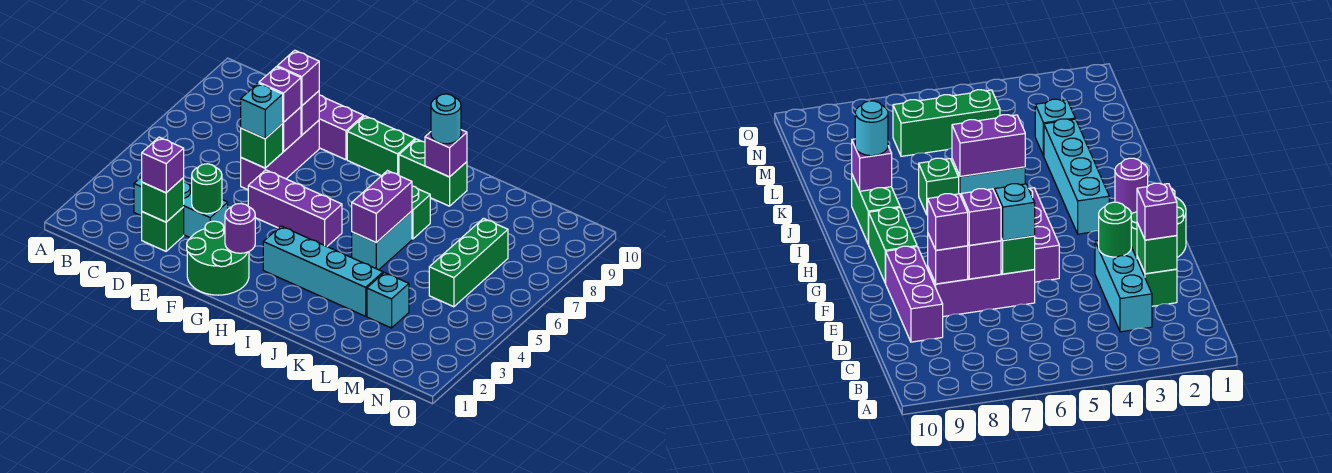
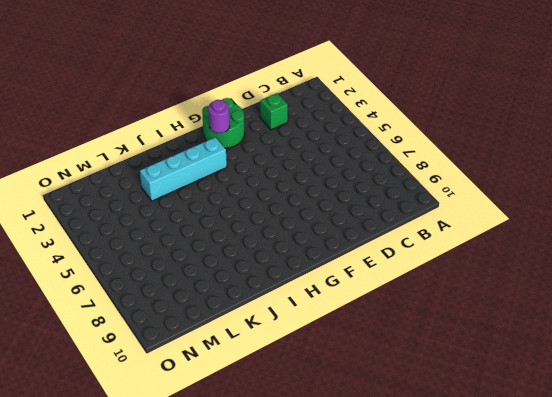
none -> cyan brick C3:E3 level 1
none -> purple brick D9:F9 level 1
none -> purple brick E6:E8 level 1

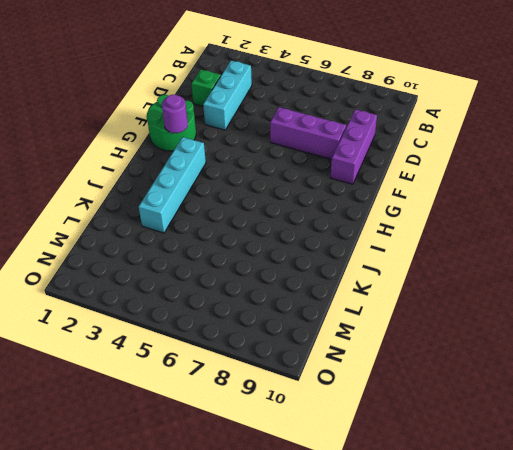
none -> purple brick F5:H5 level 1
none -> green brick G9:H9 level 1
none -> green brick I9:J9 level 1

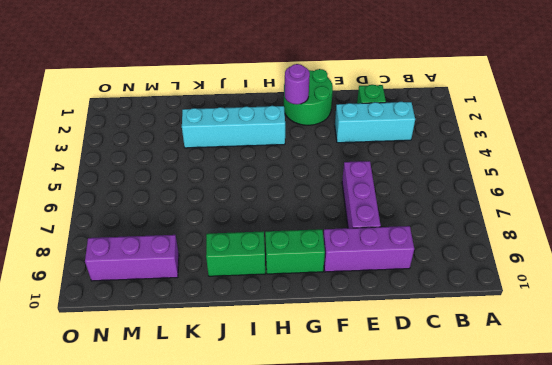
purple brick L9:N9 level 1 -> purple brick F5:H5 level 1
none -> cyan brick J5:J6 level 1
none -> green brick J7 level 1
none -> cyan brick L3 level 1

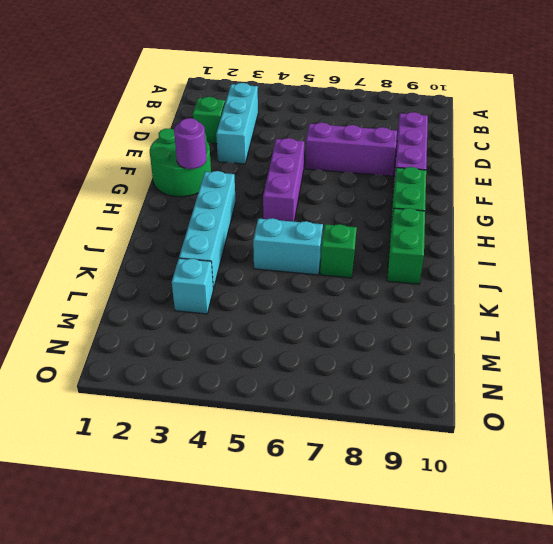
none -> green brick M5:M7 level 1
none -> green brick D2 level 2
none -> green round brick E3 level 2

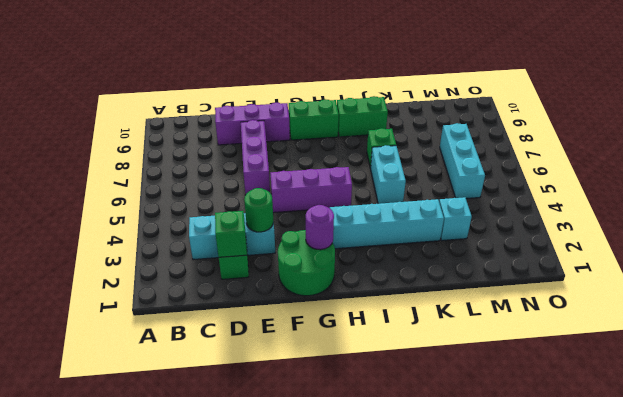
cyan brick M5:M7 level 1 -> green brick M5:M7 level 1
none -> green brick E6 level 2
none -> purple brick E7 level 2
none -> purple brick E8 level 2

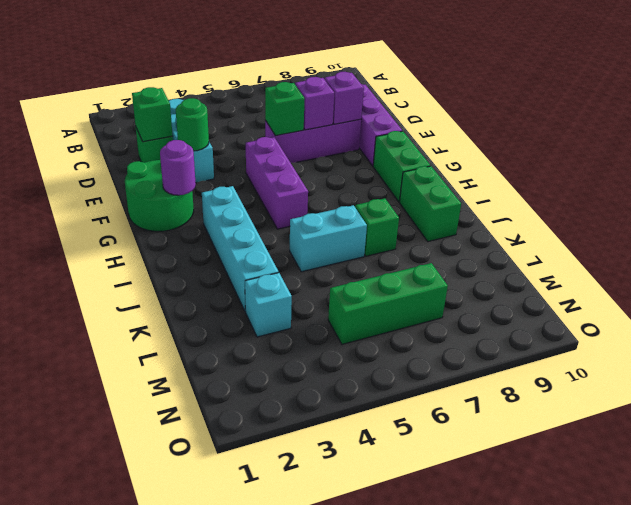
none -> purple brick J5:J6 level 2
none -> purple brick J9 level 2
none -> purple brick D2 level 3

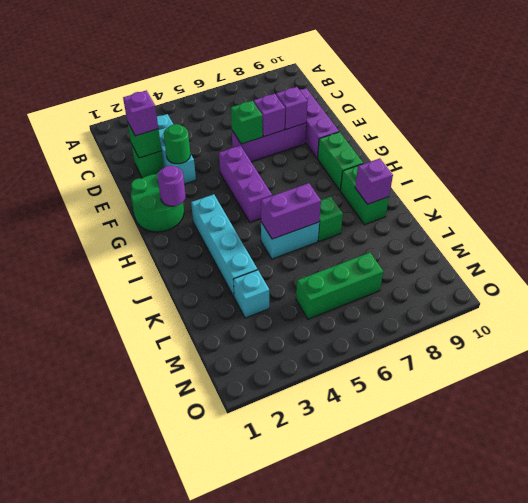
none -> cyan brick E6 level 3
none -> purple brick E7 level 3
none -> purple brick E8 level 3

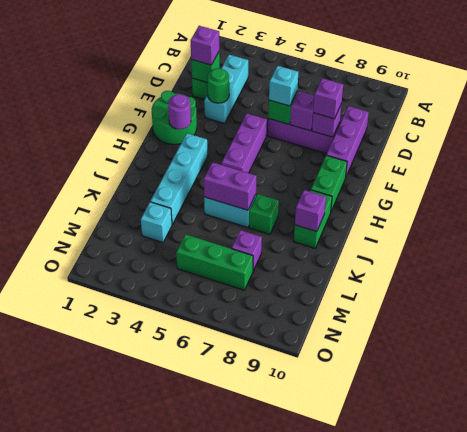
purple brick L7 level 1 -> purple brick E7 level 3
none -> cyan round brick J9 level 3

